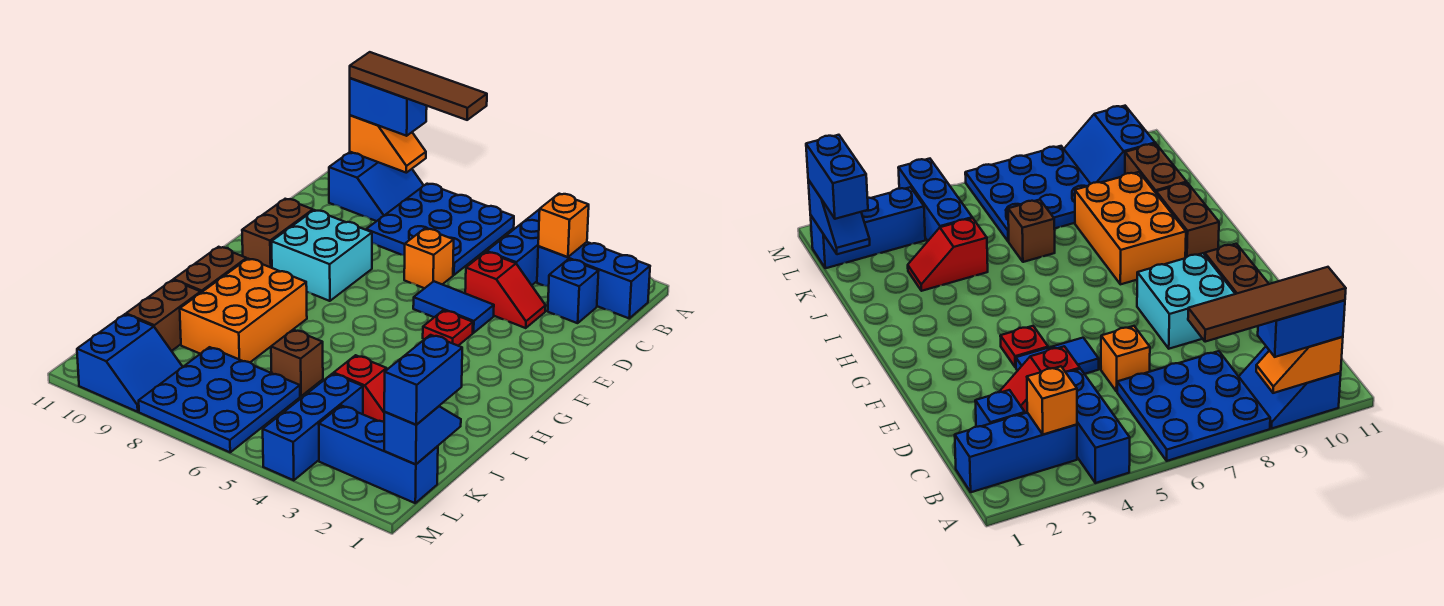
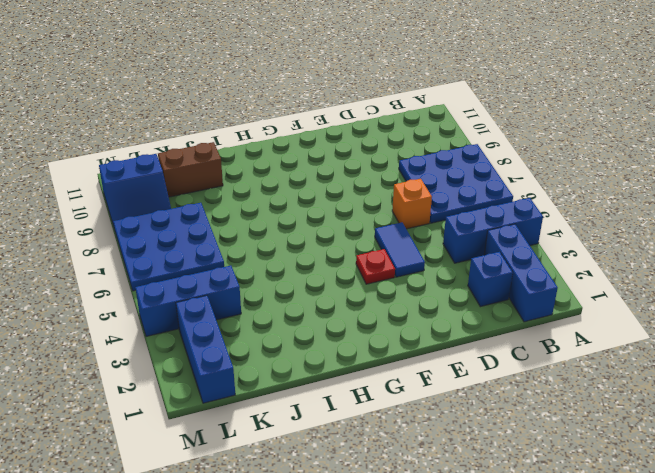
none -> blue slope A9:B10 level 1 top 10
none -> red slope D3:D4 level 1 top 4
none -> cyan brick E8:F9 level 1

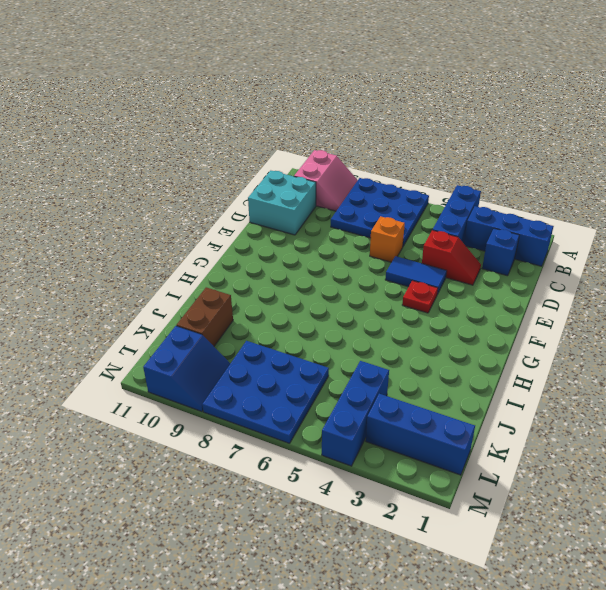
pink slope A9:B10 level 1 top 10 -> blue slope A9:B10 level 1 top 10
cyan brick C10:D11 level 1 -> cyan brick E8:F9 level 1
none -> brown brick E10:F10 level 1
none -> orange brick H8:J9 level 1
none -> brown brick H10:I10 level 1

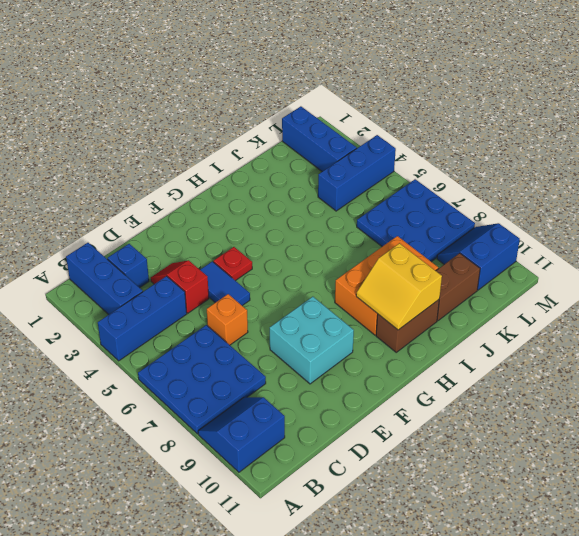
yellow slope H9:I10 level 2 top I -> none
none -> brown brick E10:F10 level 1
none -> red slope J3:J4 level 1 top 4
none -> brown brick J6 level 1

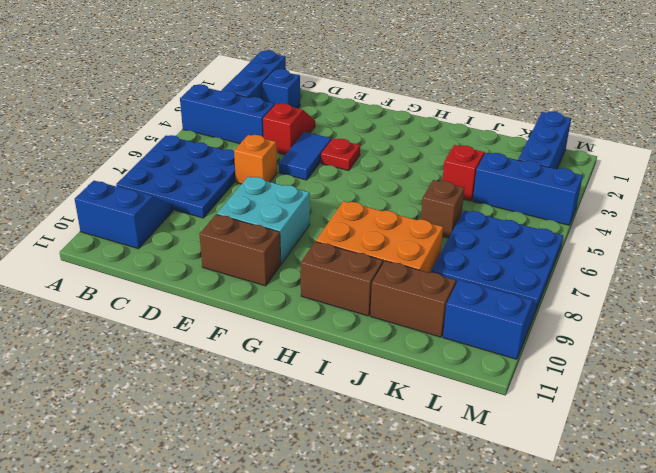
none -> orange slope A9:A10 level 2 top 10
none -> orange brick B3 level 2
none -> blue slope K1:L1 level 2 top L

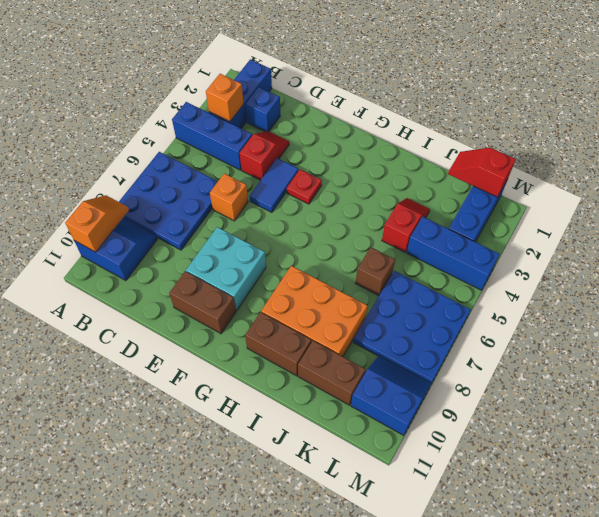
red slope K1:L1 level 2 top L -> blue slope K1:L1 level 2 top L
none -> blue brick A9:A10 level 3
none -> blue brick K1:L1 level 3
none -> brown tile A7:A10 level 4

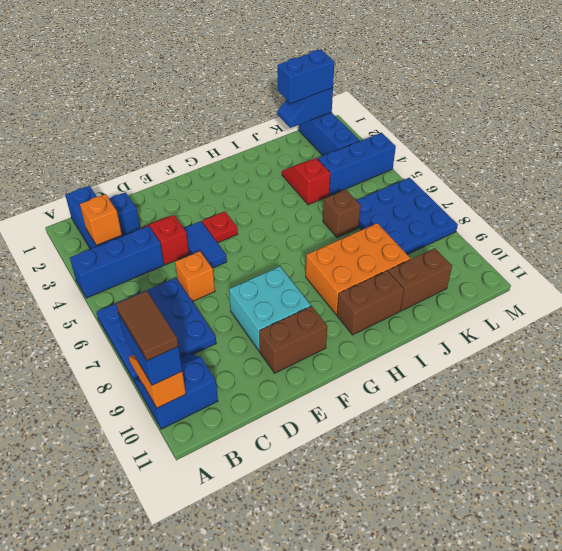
brown tile A9:A10 level 4 -> brown tile A7:A10 level 4
none -> blue slope L9:M10 level 1 top 10

